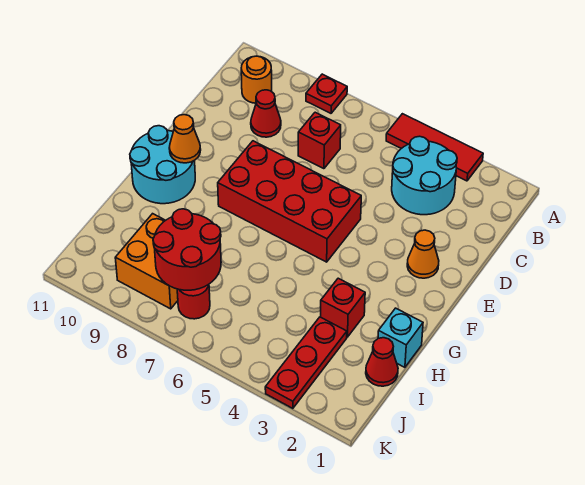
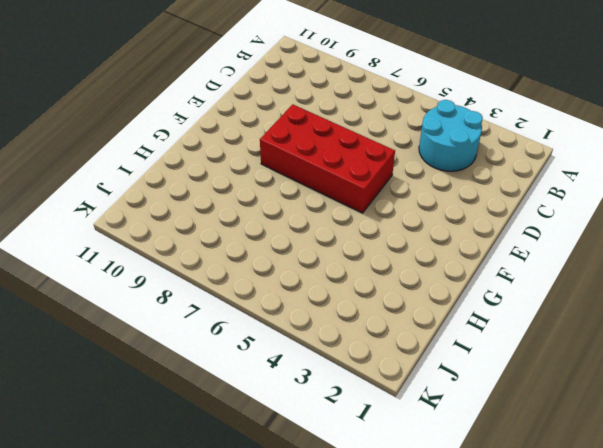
none -> red tile A3:A5 level 1
none -> red plate A8 level 1
none -> orange round brick B10 level 1

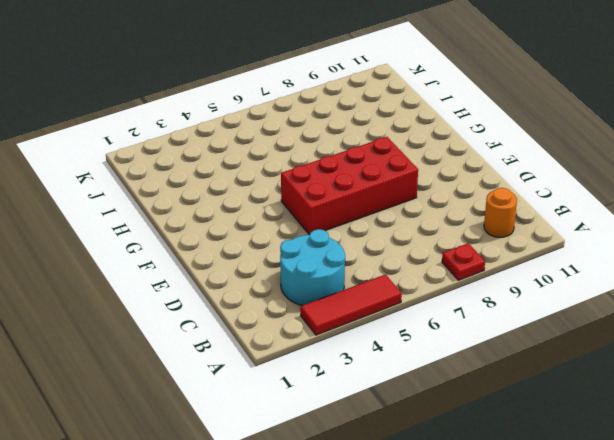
none -> red brick C7 level 1
none -> red cone C9 level 1
none -> orange cone E2 level 1

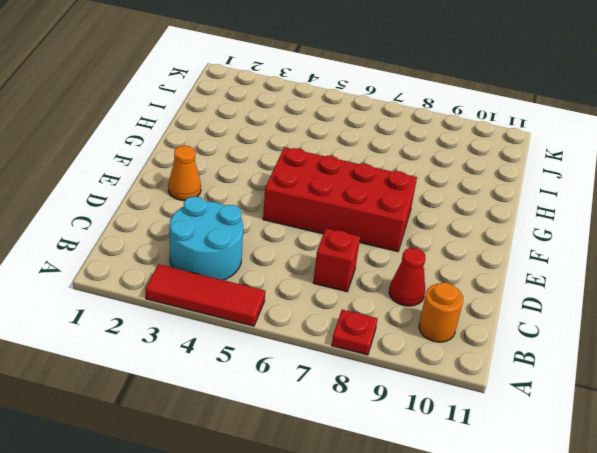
none -> cyan round brick F10:G11 level 1
none -> cyan brick H1 level 1
none -> red brick H3 level 1

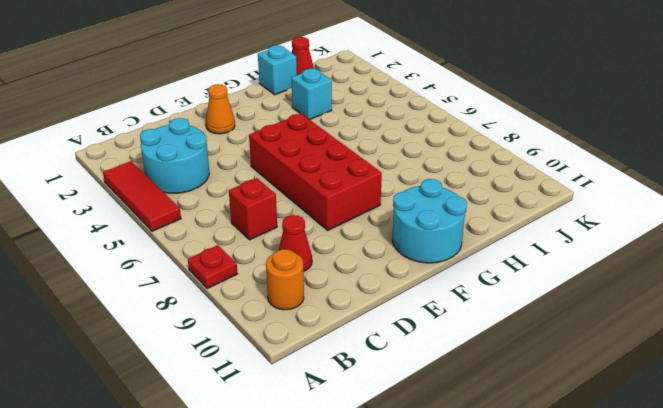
cyan brick H3 level 1 -> red brick H3 level 1
none -> red plate I3:K3 level 1
none -> orange brick I8:J9 level 1
none -> red round brick J7 level 1

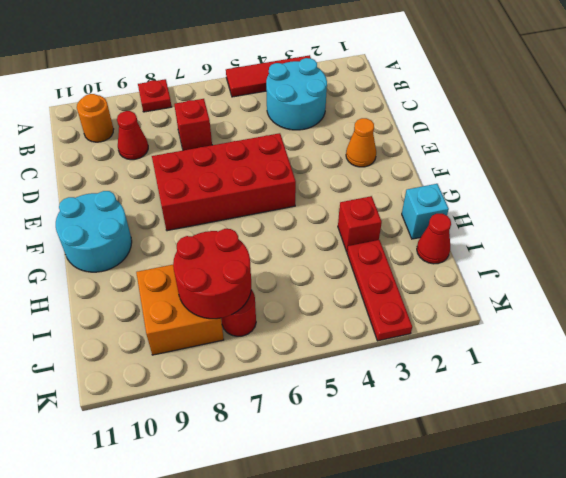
none -> orange cone F10 level 2

